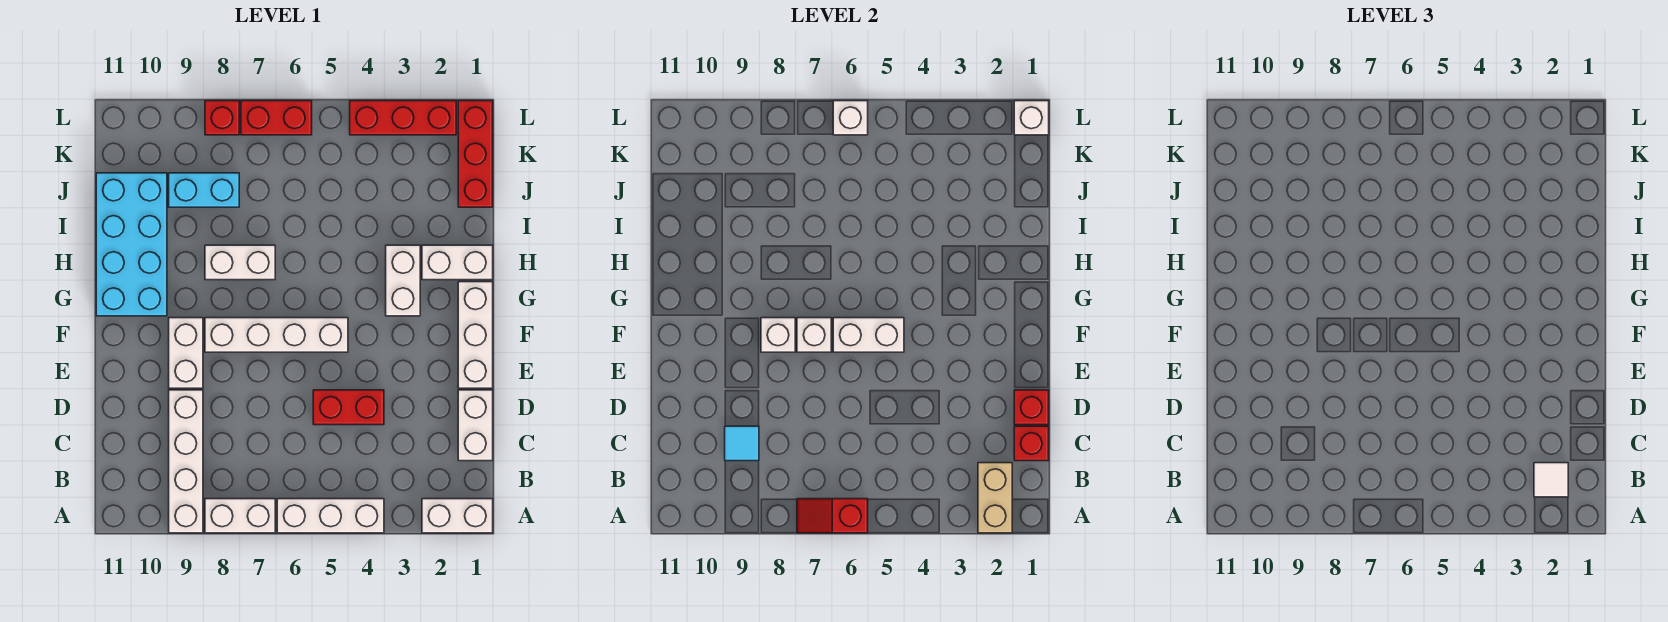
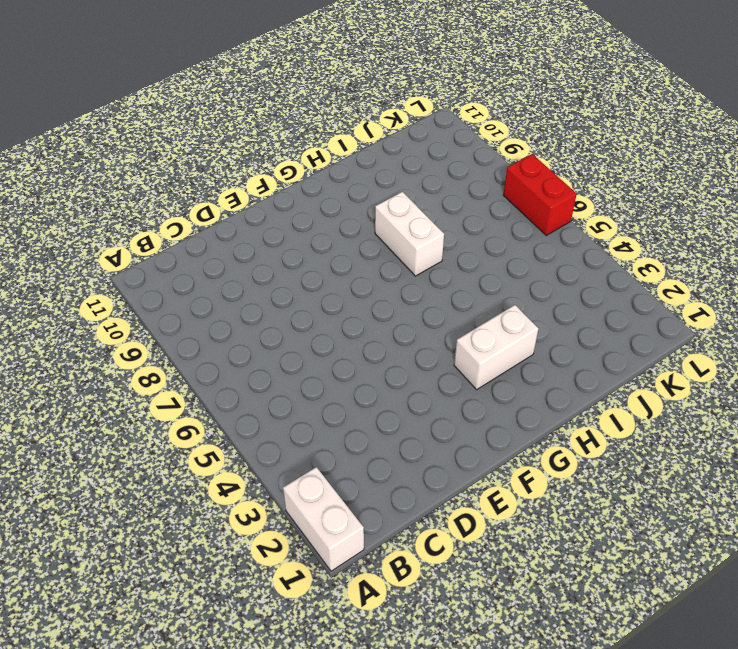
none -> white brick A4:A6 level 1
none -> white brick A7:A8 level 1
none -> white brick A9:D9 level 1

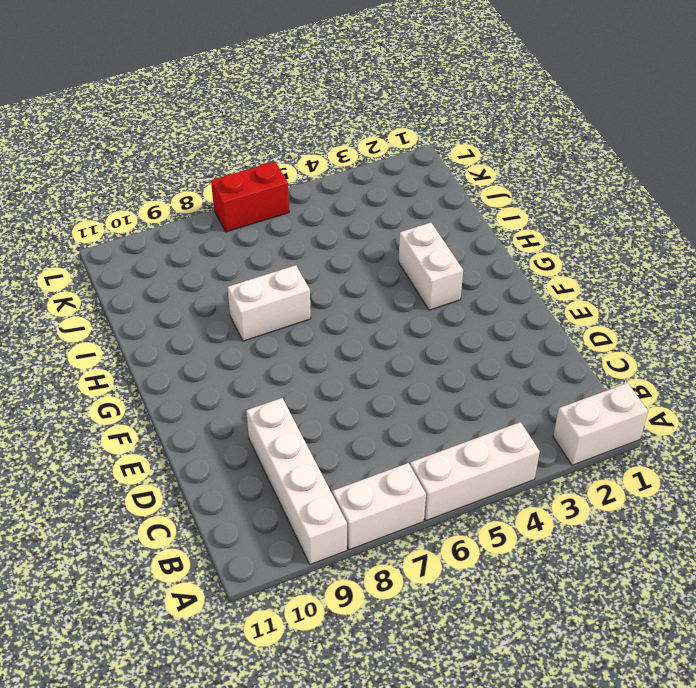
none -> white brick C1:D1 level 1
none -> red brick D4:D5 level 1
none -> white brick E1:G1 level 1

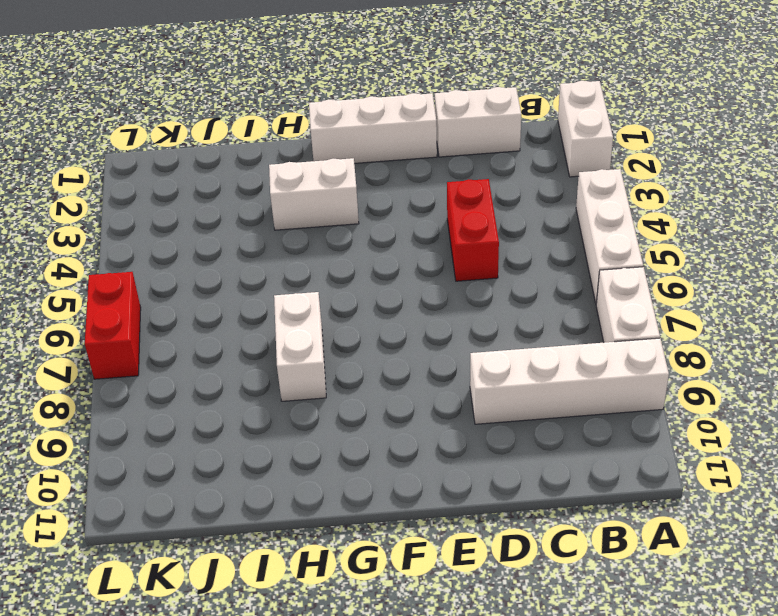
none -> white brick E9:F9 level 1
none -> white brick F5:F8 level 1
none -> cyan brick G10:J11 level 1

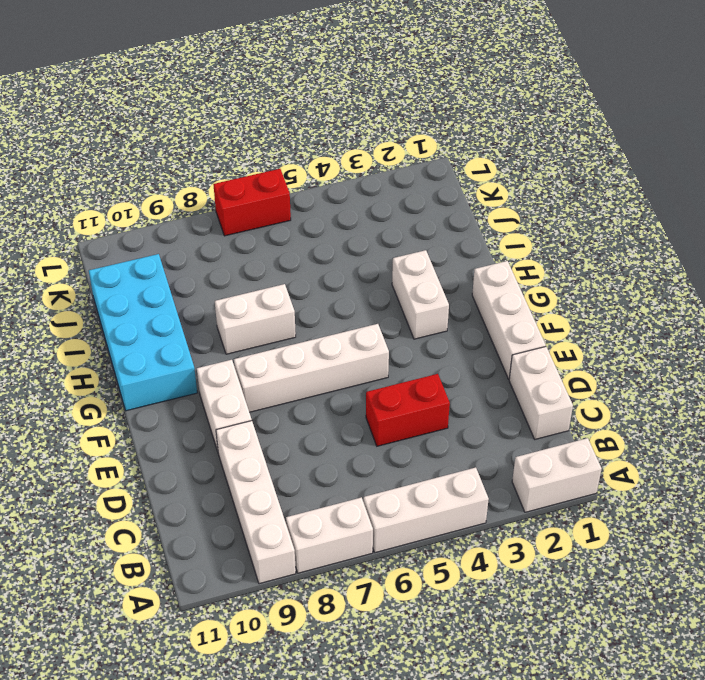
none -> white brick H1:H2 level 1
none -> red brick J1:L1 level 1
none -> cyan brick J8:J9 level 1

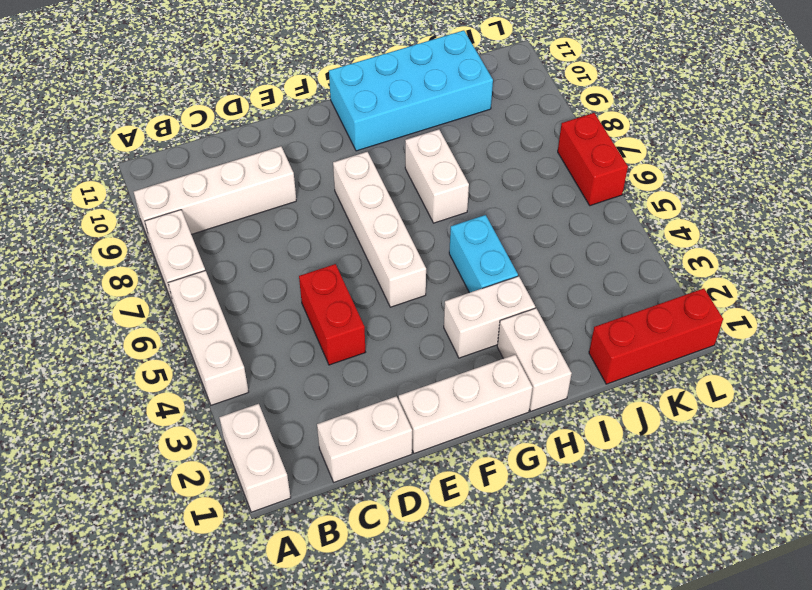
cyan brick H4:H5 level 1 -> cyan brick J8:J9 level 1
none -> white brick E9:F9 level 1
none -> red brick L2:L4 level 1
none -> red brick L8 level 1

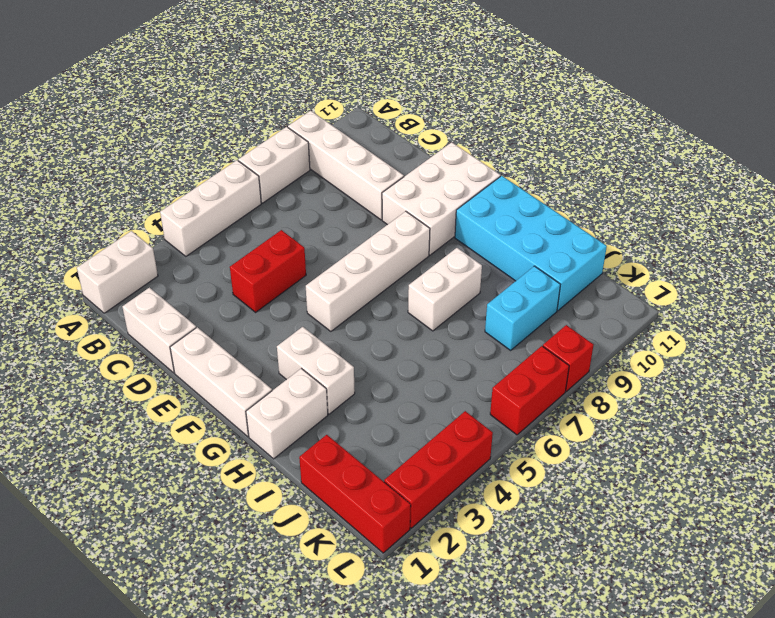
white brick E9:F11 level 1 -> white brick E9:F9 level 1
none -> tan brick A2:B2 level 2
none -> red slope A6:A7 level 2 top 6
none -> red brick C1 level 2

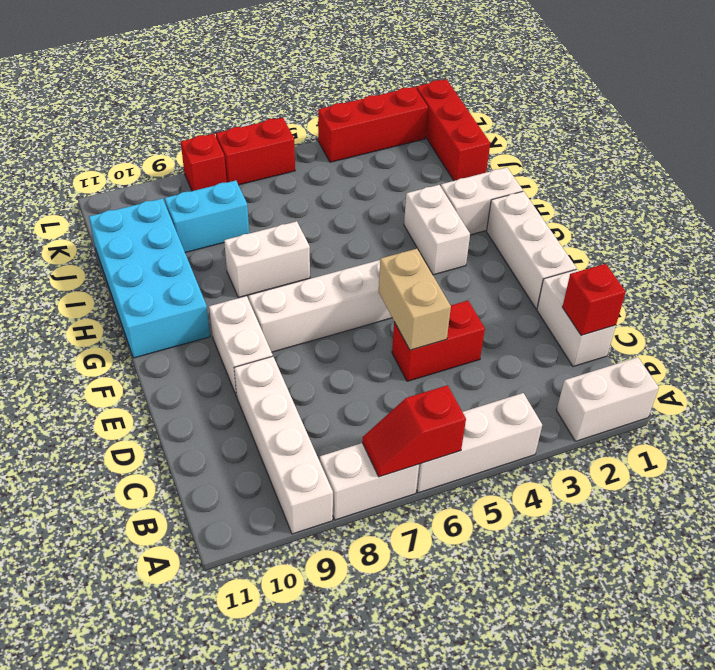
tan brick D5:E5 level 2 -> tan brick A2:B2 level 2
none -> cyan tile C9 level 2
none -> red brick D1 level 2
none -> white brick F5:F6 level 2

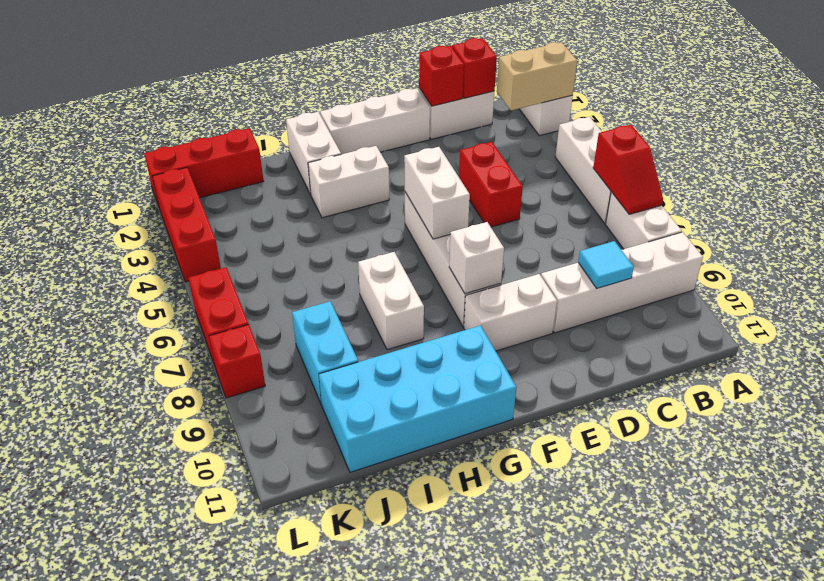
none -> white brick F7 level 2
none -> white brick L1 level 2
none -> white brick L6 level 2

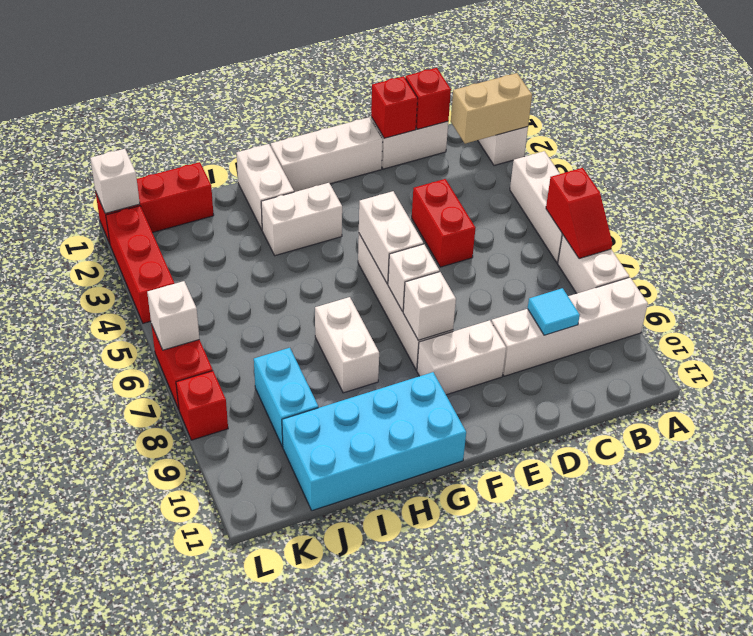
none -> white tile B2 level 3

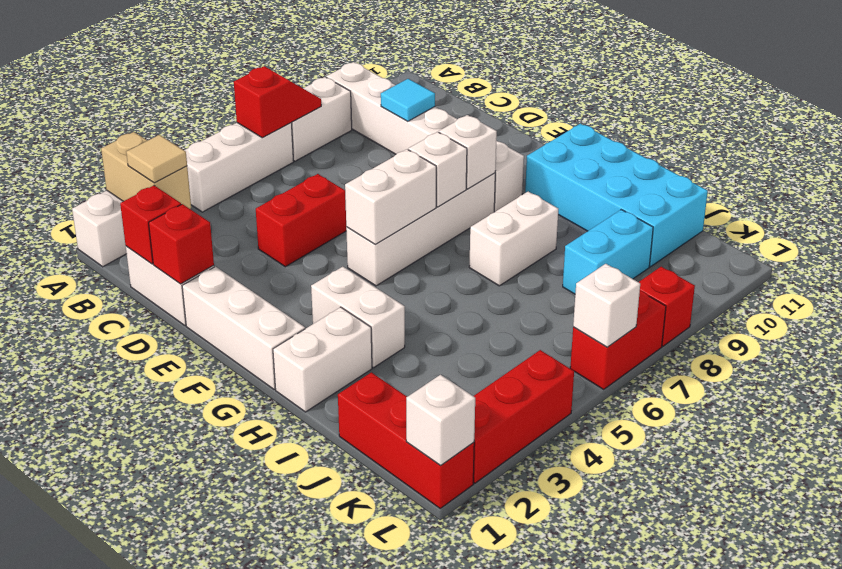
tan tile B2 level 3 -> white tile B2 level 3

